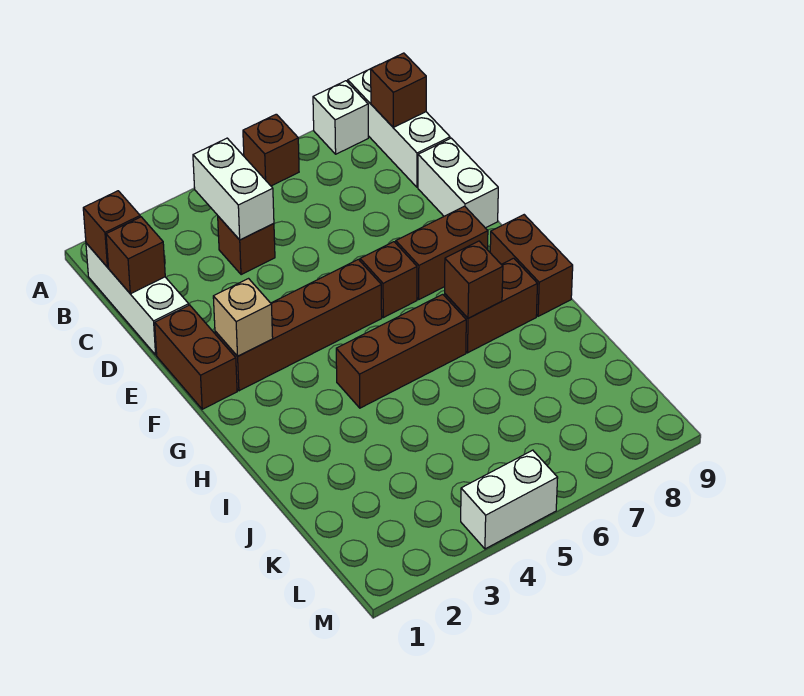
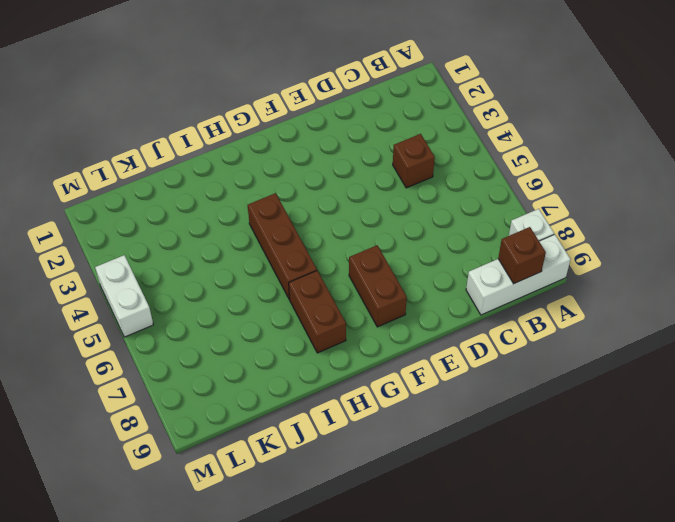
none -> brown brick A6 level 1
none -> white brick B1:D1 level 1
none -> white brick D9:E9 level 1

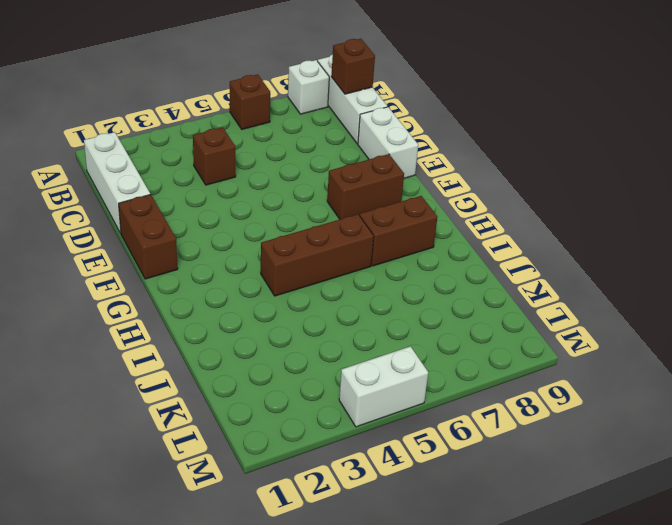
none -> brown brick F2:F5 level 1
none -> brown brick F6 level 1
none -> brown brick G9:H9 level 1

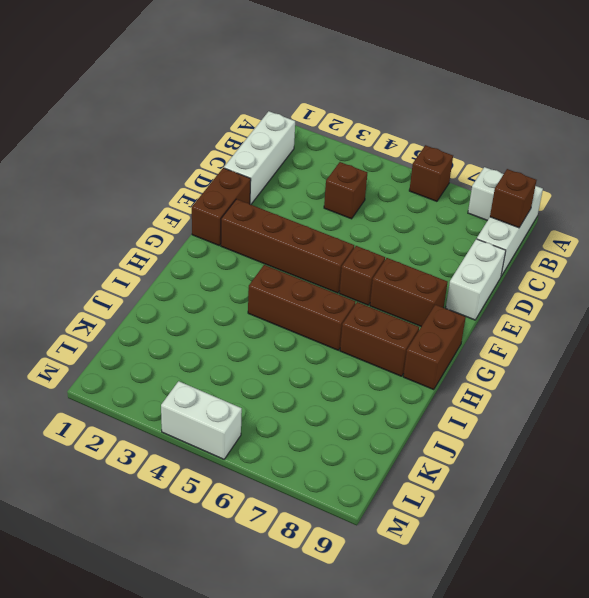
none -> brown brick B1 level 2
none -> white brick B4:C4 level 2
none -> brown brick C1 level 2

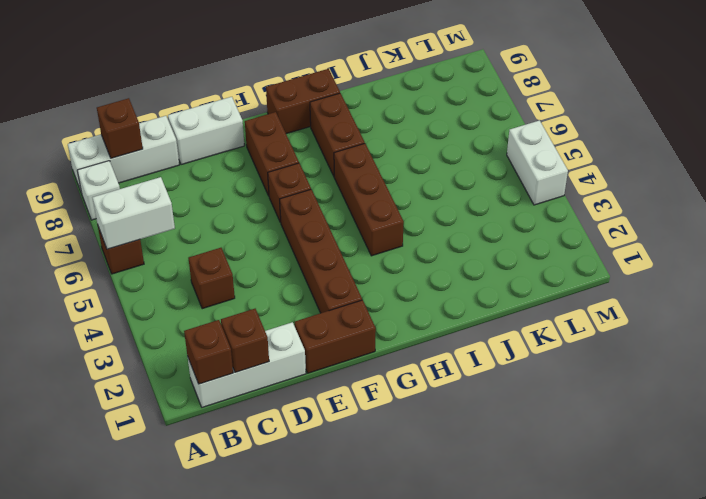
white brick A6:B6 level 2 -> white brick B4:C4 level 2
none -> tan brick F2 level 2
none -> brown brick H7 level 2

